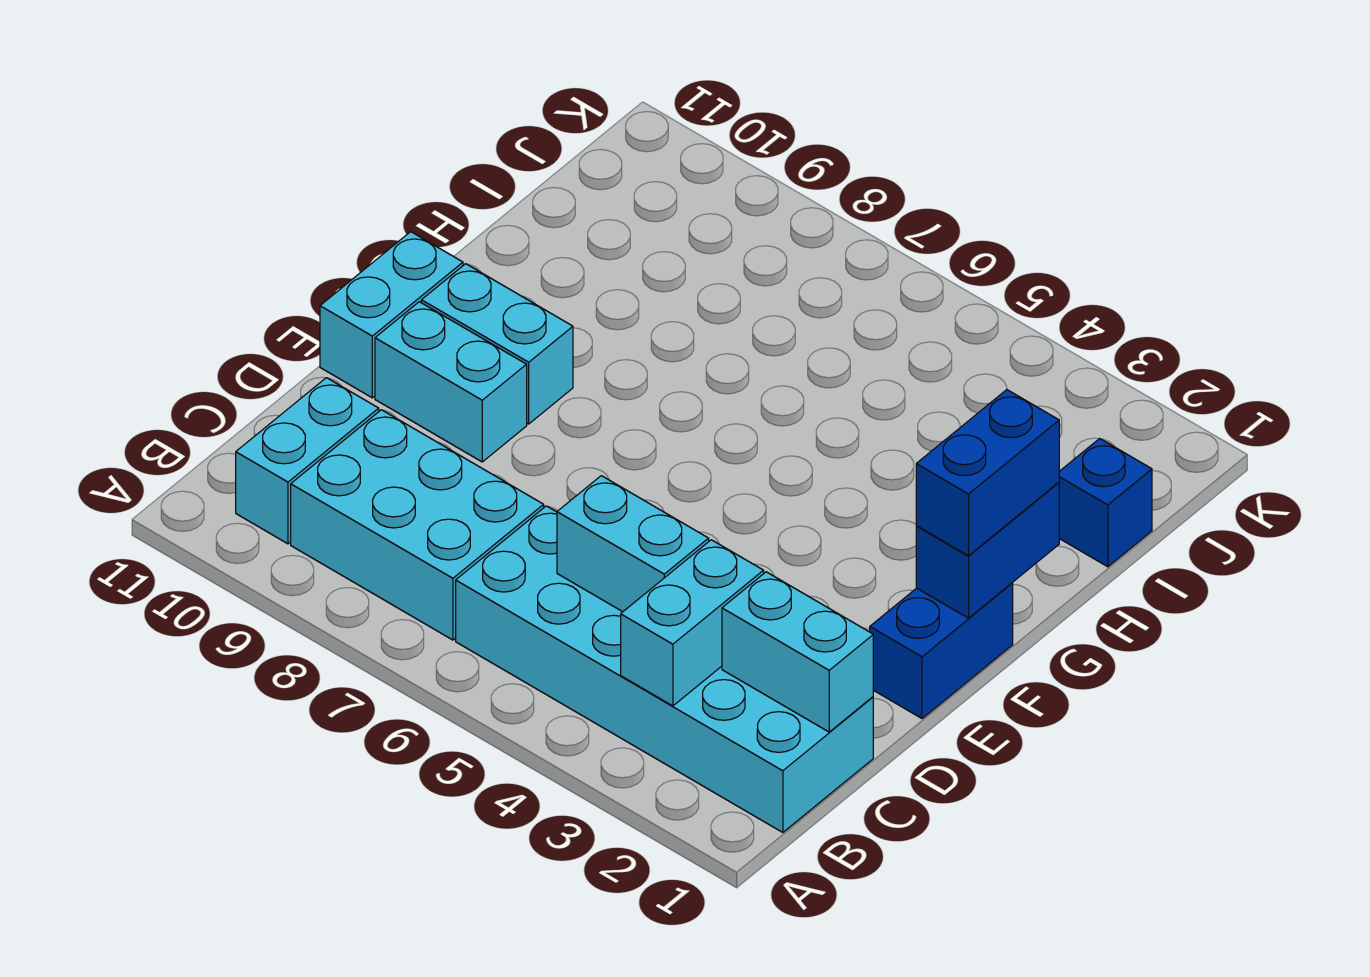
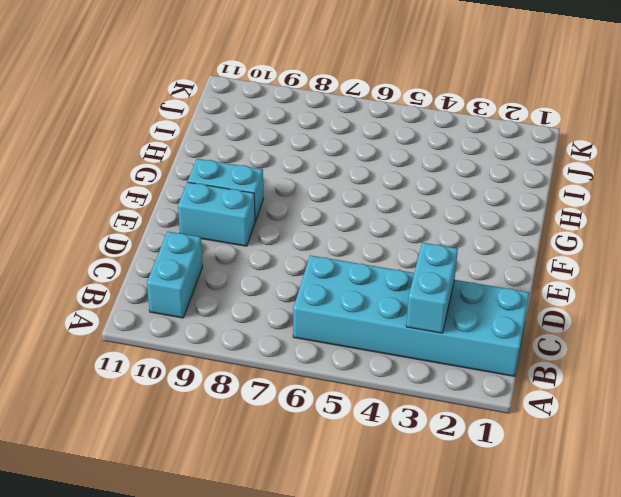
none -> cyan brick B7:C9 level 1
none -> blue brick E1:F1 level 1
none -> cyan brick E11:F11 level 1

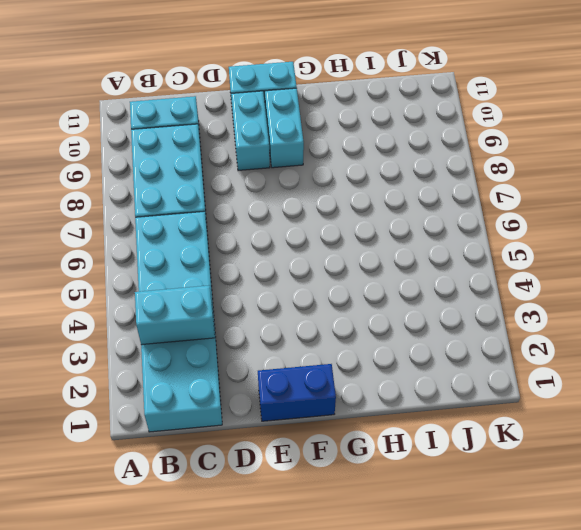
none -> blue brick I1 level 1
none -> cyan brick C1:C2 level 2
none -> cyan brick C4:C5 level 2

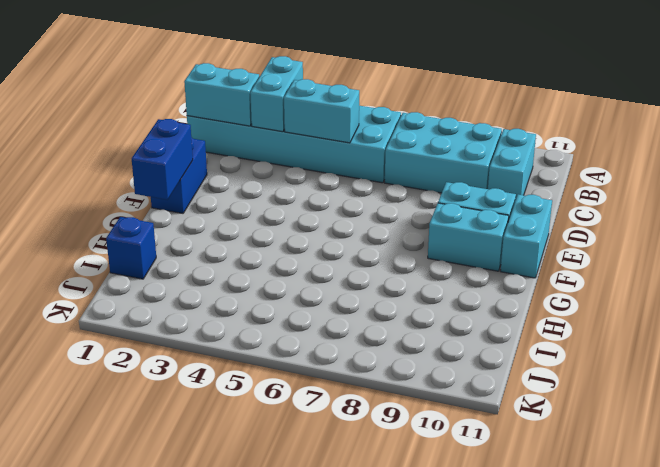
none -> blue brick F1:G1 level 3

